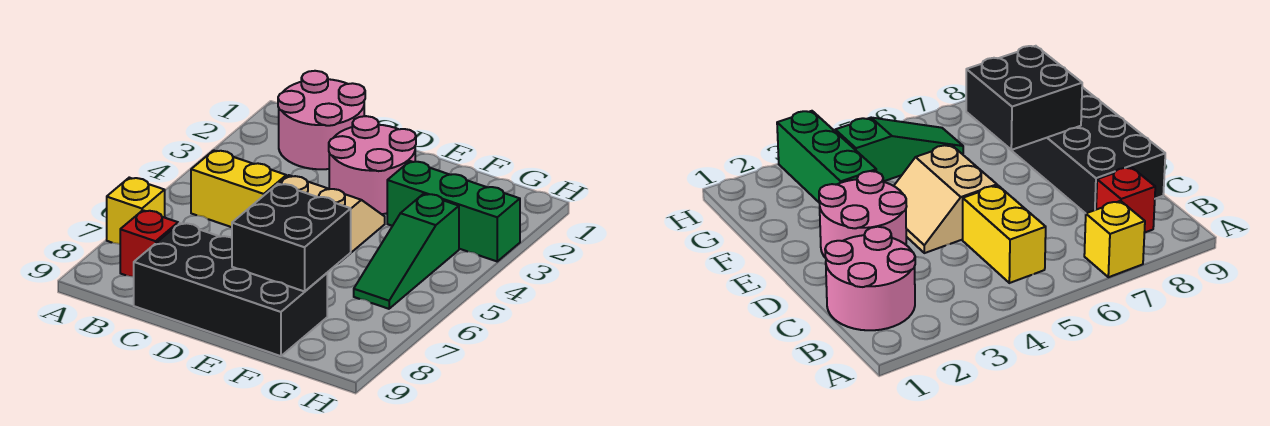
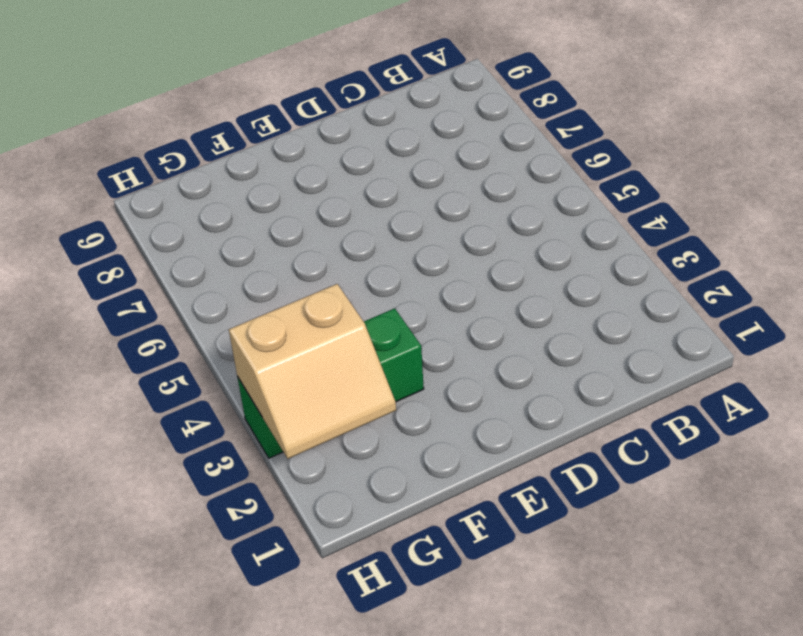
tan slope G2:H3 level 2 top 3 -> tan slope D4:E5 level 1 top 5
none -> yellow brick A7 level 1
none -> pink round brick B1:C2 level 1

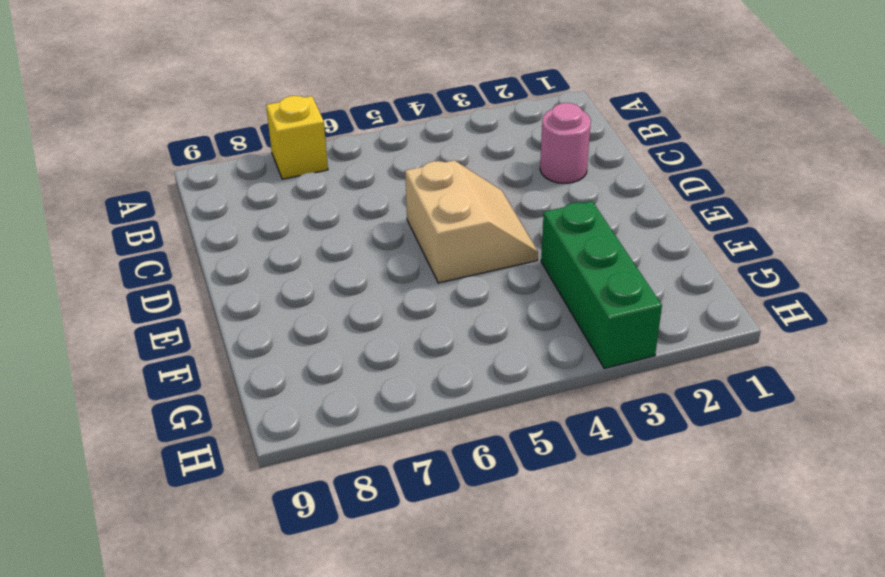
pink round brick C2 level 1 -> pink round brick B1:C2 level 1
none -> yellow brick B5:C5 level 1
none -> red brick B8 level 1

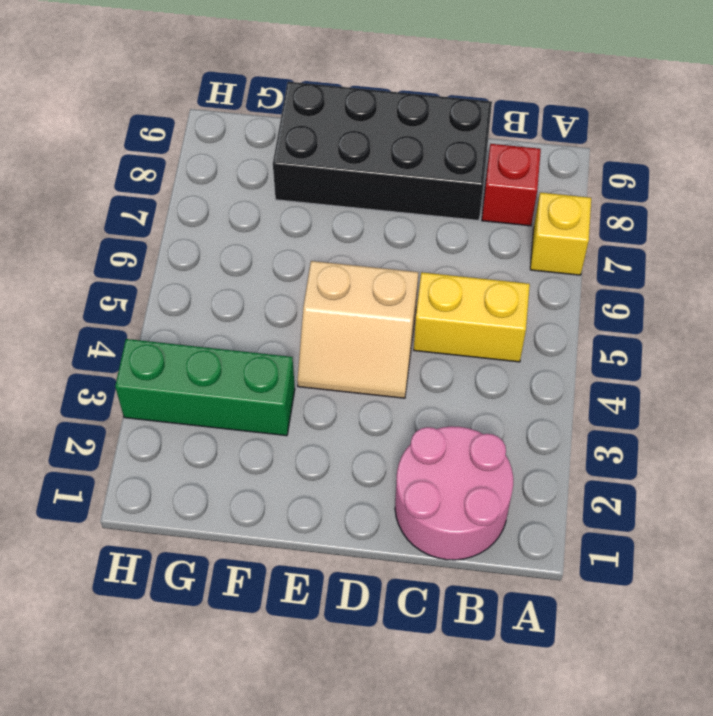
none -> pink round brick D2:E3 level 1
none -> green slope G4:G6 level 1 top 4

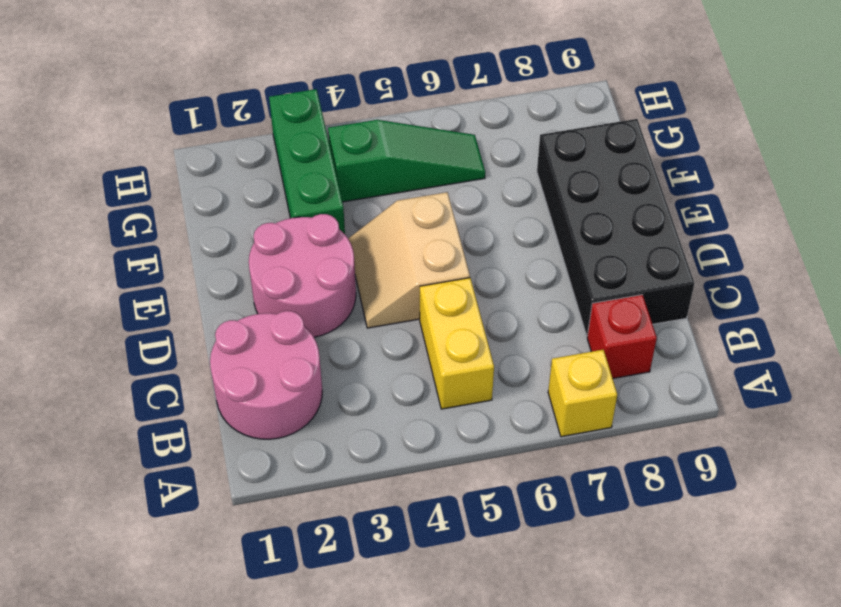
none -> black brick E7:F8 level 2

